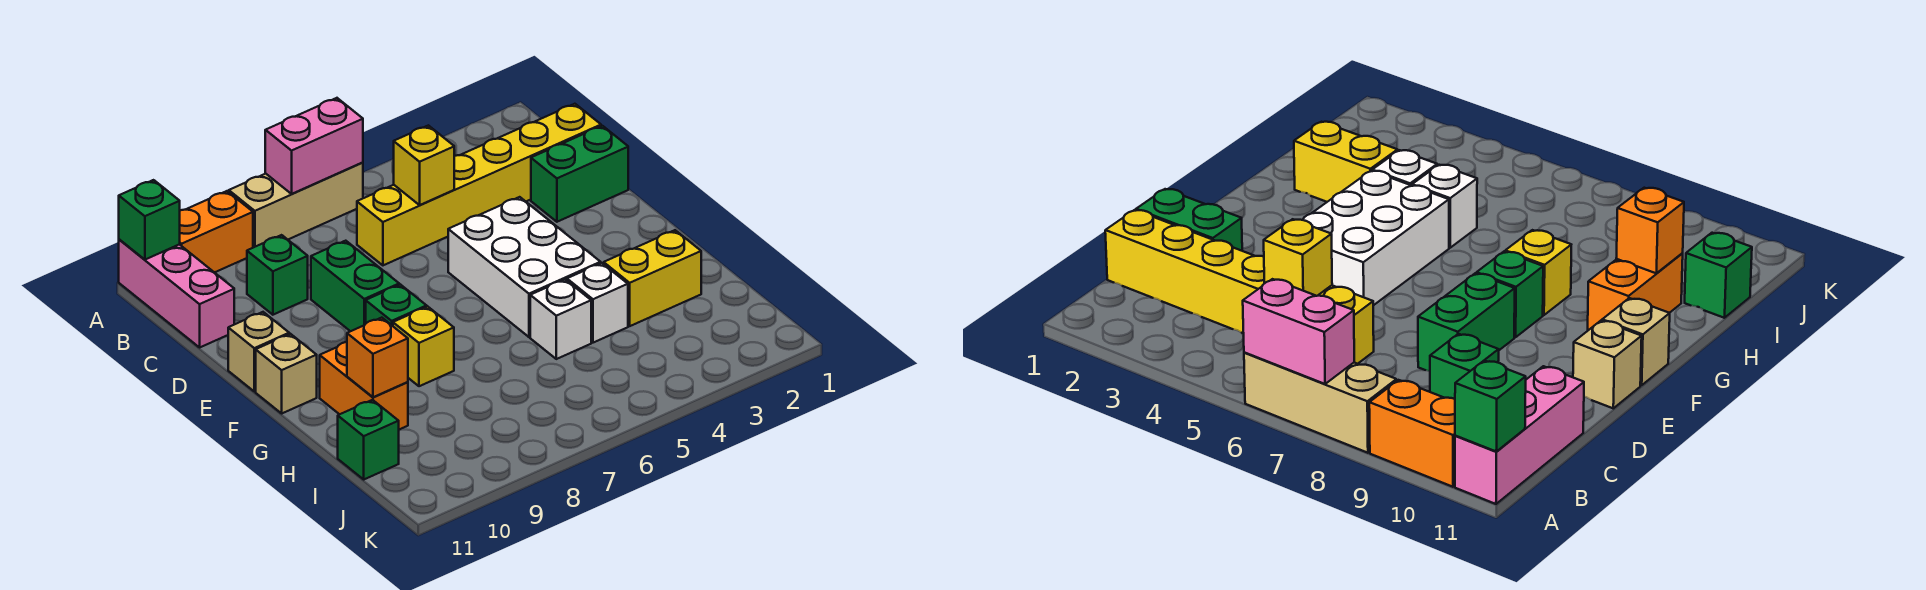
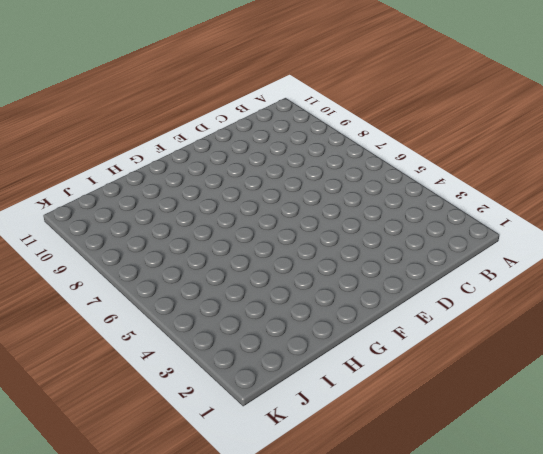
none -> tan brick A6:A8 level 1
none -> orange brick A9:A10 level 1
none -> pink brick A11:C11 level 1

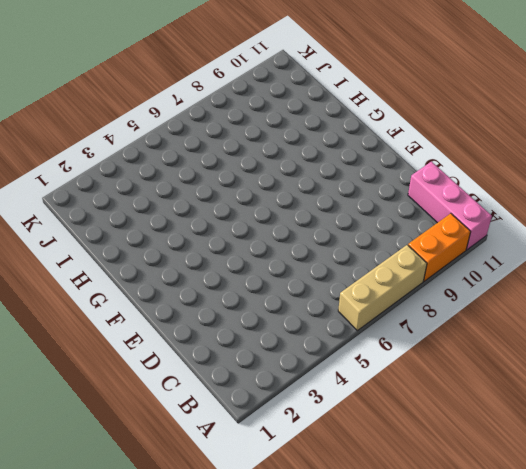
none -> yellow brick C1:C6 level 1
none -> green brick C9 level 1
none -> green brick D1:D2 level 1

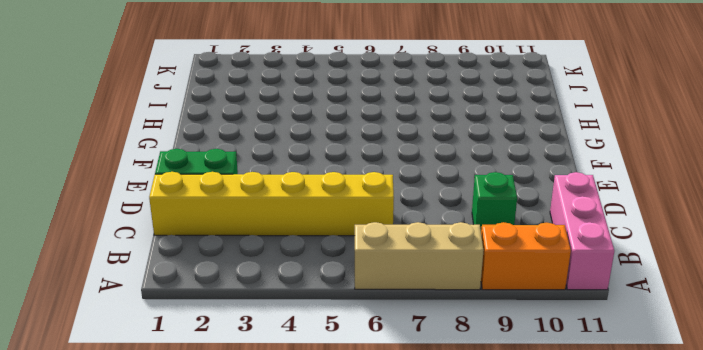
none -> green brick D8:E8 level 1
none -> white brick E4:G5 level 1
none -> tan brick E11 level 1

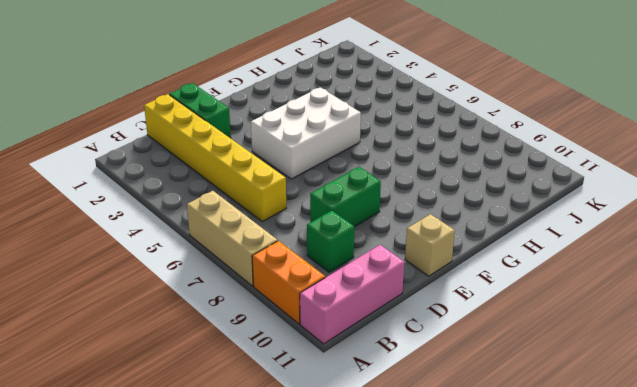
none -> green brick F8 level 1
none -> tan brick F11 level 1
none -> yellow brick G8 level 1

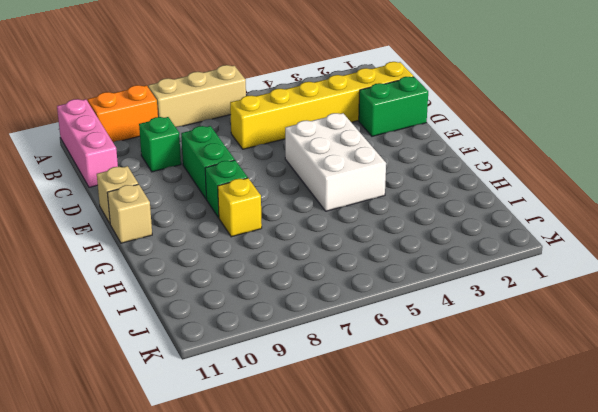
none -> orange brick G10:H10 level 1
none -> yellow brick H2:H3 level 1
none -> white brick H4 level 1

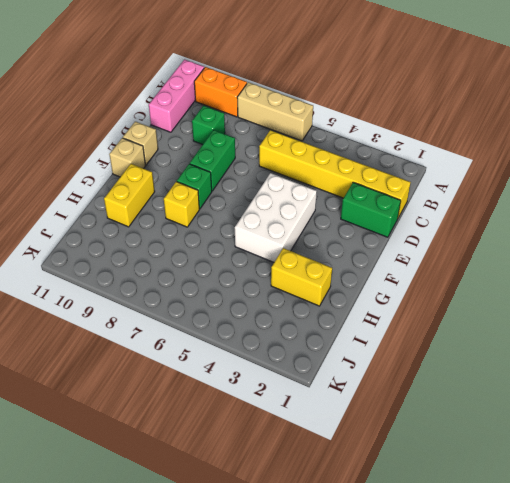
yellow brick G10:H10 level 1 -> orange brick G10:H10 level 1
none -> white brick H4 level 1
none -> white brick H5 level 1
none -> green brick I11 level 1

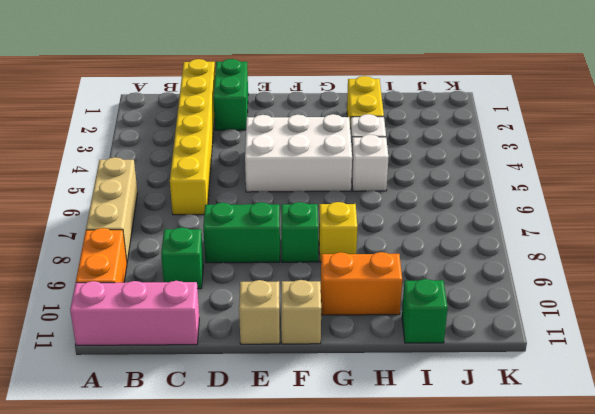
none -> pink brick A6:A7 level 2
none -> green brick A11 level 2
none -> yellow brick C5 level 2

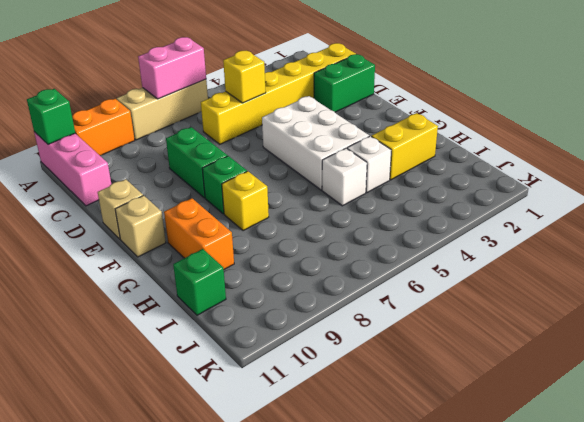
none -> green brick C9 level 1
none -> orange brick H10 level 2

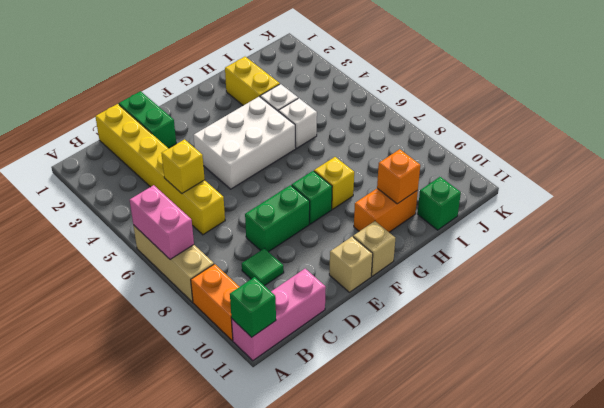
green tile C9 level 1 -> green brick C9 level 1

